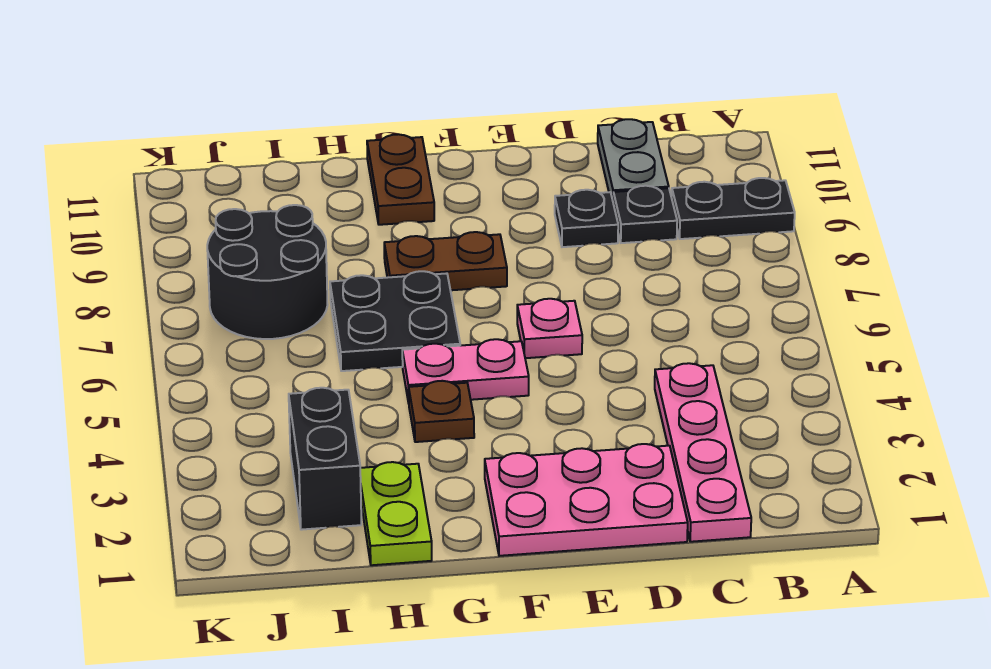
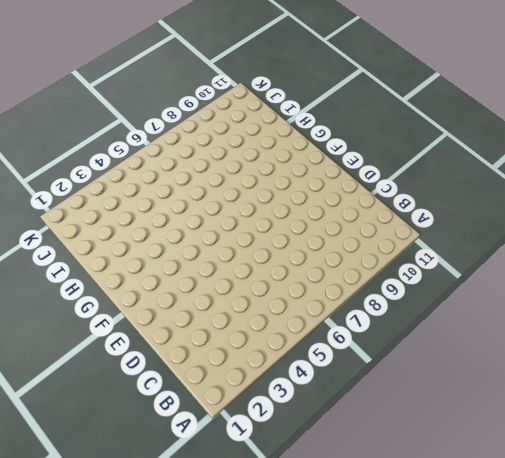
none -> black plate A9:B9 level 1
none -> pink plate C1:C4 level 1
none -> black plate C9 level 1

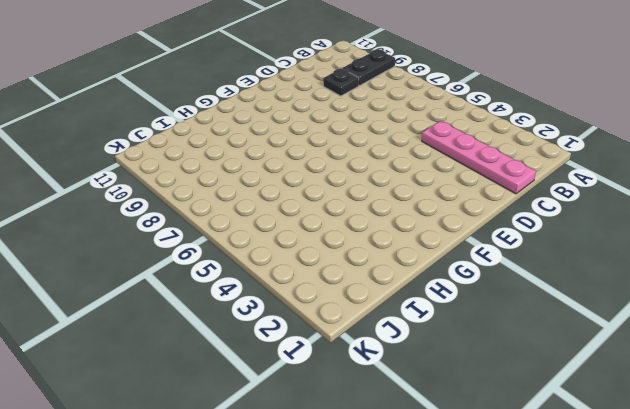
none -> grey plate C10:C11 level 1
none -> pink plate D1:F2 level 1
none -> black plate D9 level 1

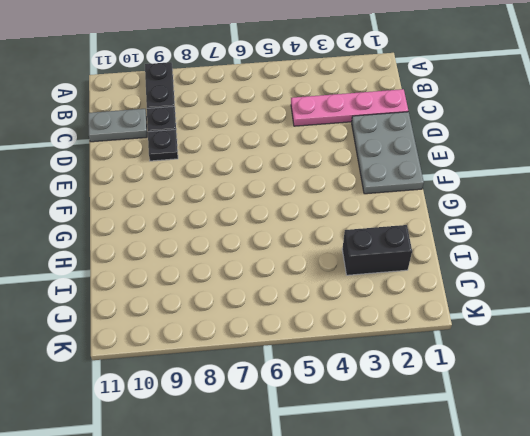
grey plate D1:F2 level 1 -> pink plate D1:F2 level 1
none -> pink plate E6 level 1
none -> pink plate F5:G5 level 1
none -> brown plate F8:G8 level 1

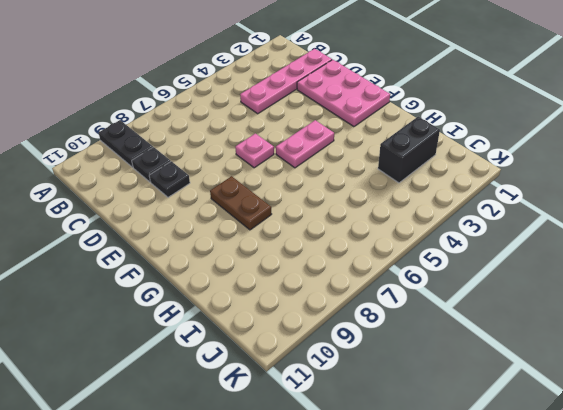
pink plate F4:F5 level 1 -> pink plate F5:G5 level 1
none -> grey plate C10:C11 level 1
none -> brown plate G4 level 1
none -> black plate G6:H7 level 1

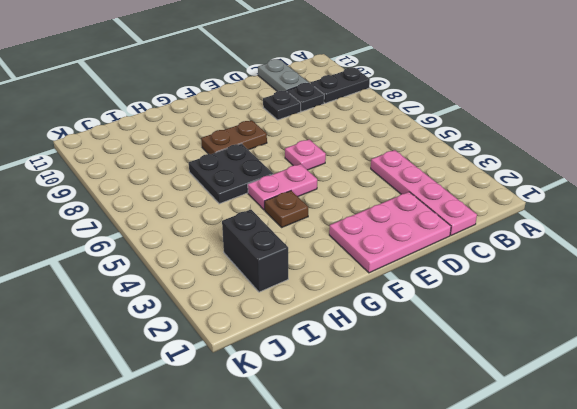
none -> brown plate G10:G11 level 1
none -> lime plate H1:H2 level 1
none -> black round brick I7:J8 level 1

